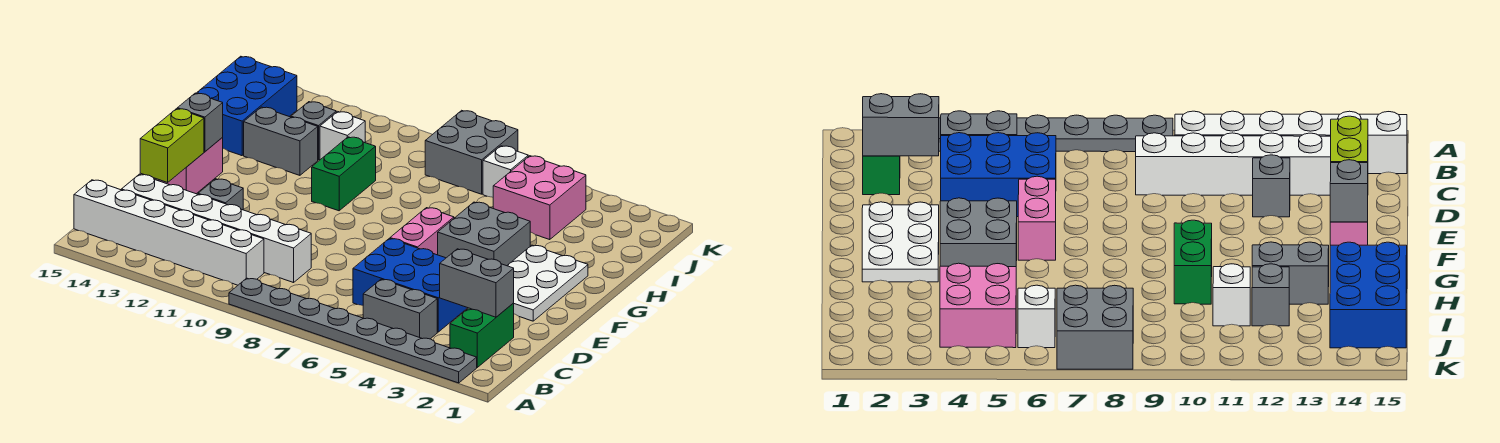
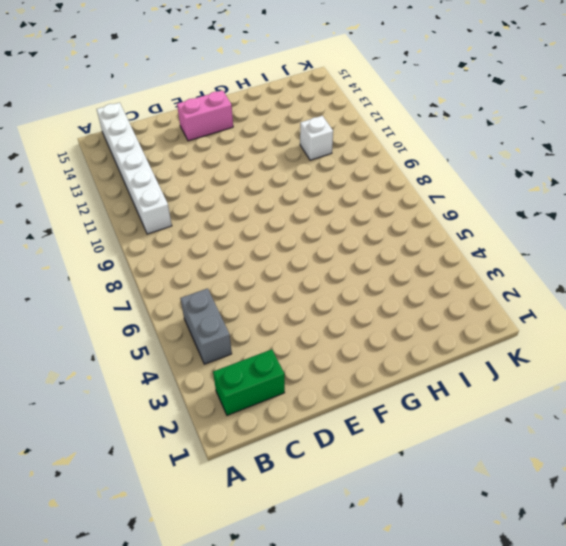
none -> grey plate A2:A9 level 1
none -> blue brick C4:D6 level 1
none -> white brick C9:C14 level 1

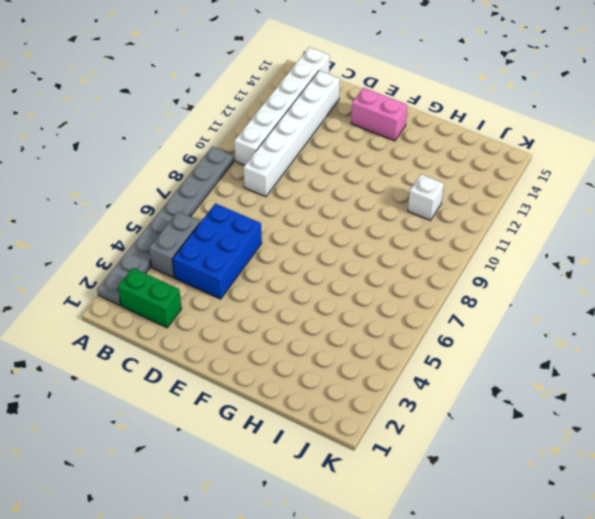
none -> grey brick D12 level 1
none -> white plate E2:G3 level 1
none -> pink brick E6:F6 level 1

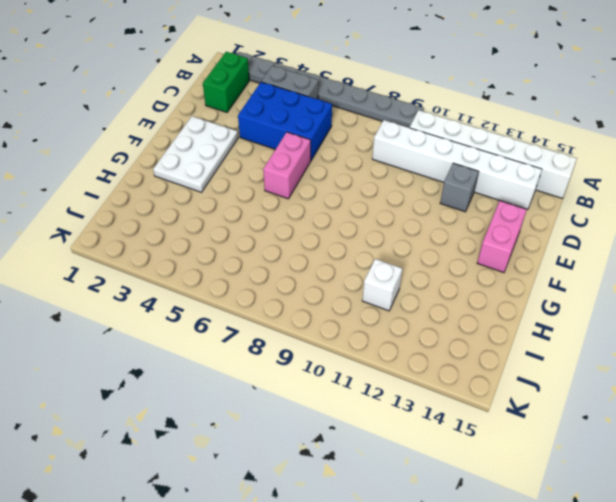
none -> grey brick F4:G5 level 1
none -> green brick G10:H10 level 1
none -> grey brick H12:H13 level 1

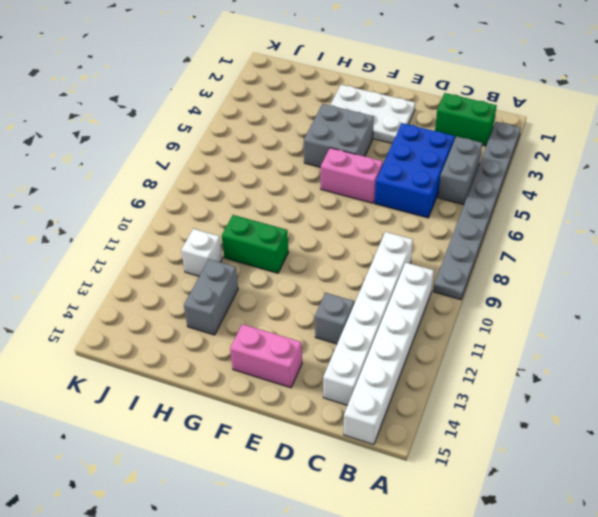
none -> blue brick H14:J15 level 1
none -> pink brick I4:J5 level 1
none -> grey brick I12 level 1

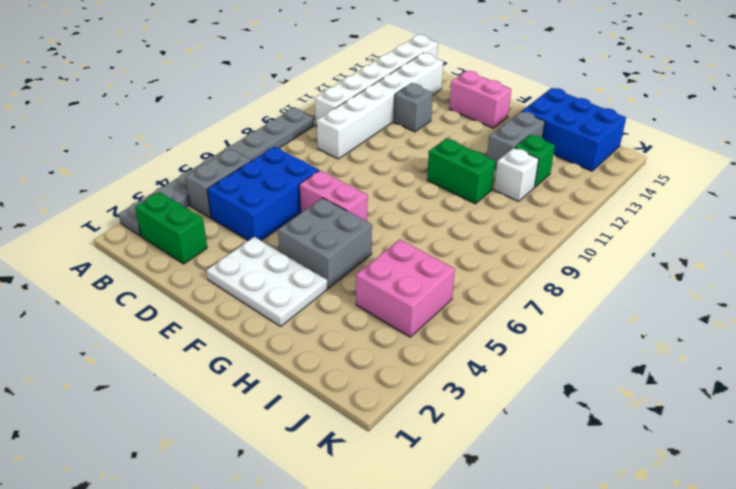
green brick I12 level 1 -> grey brick I12 level 1
none -> white brick J6 level 1
none -> grey brick J7:K8 level 1
none -> grey brick C2:C3 level 2

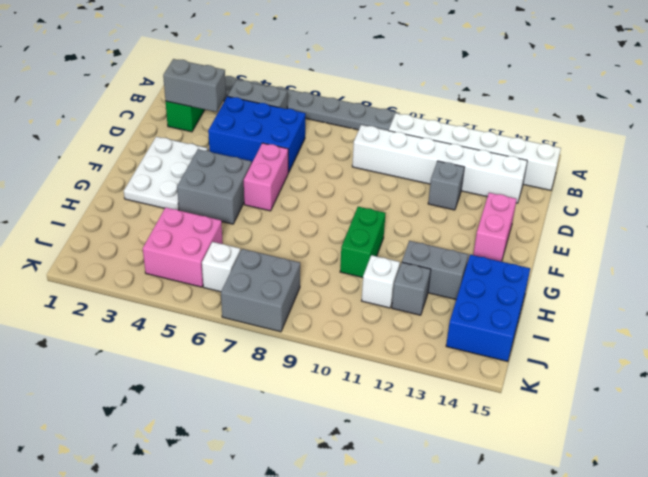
none -> lime brick D14:E14 level 2
none -> grey brick F14 level 2

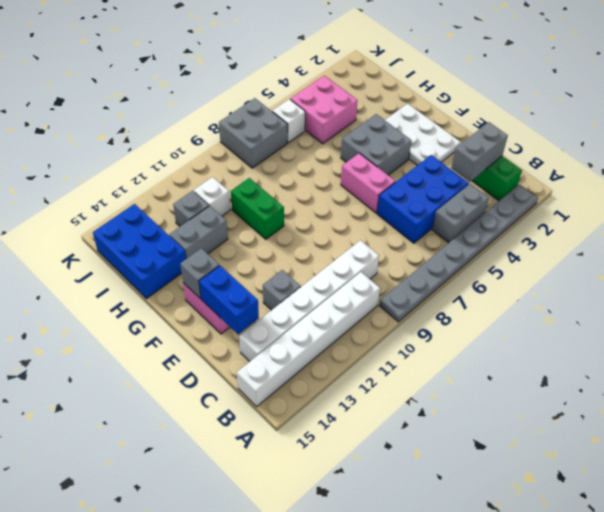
blue brick D14:E14 level 2 -> lime brick D14:E14 level 2

